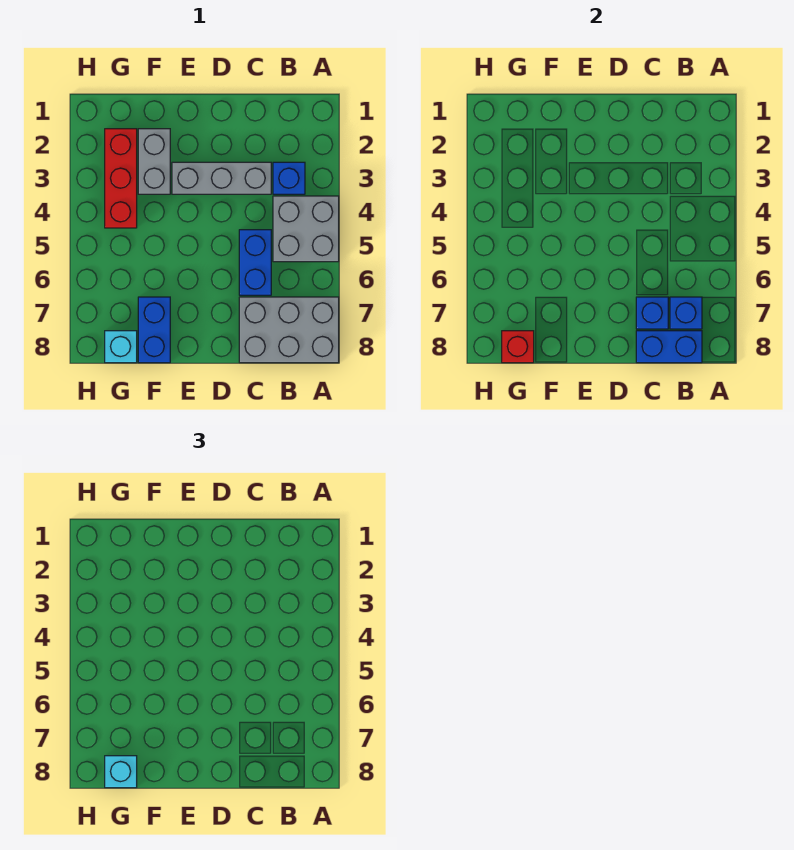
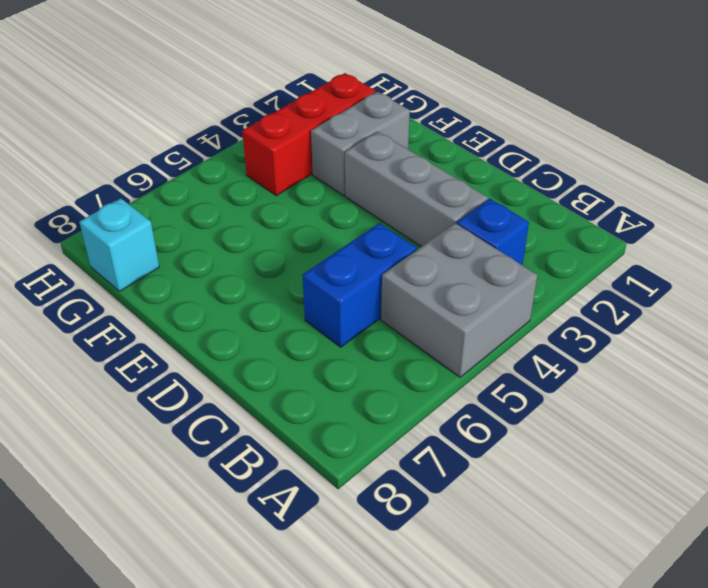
none -> grey brick A7:C8 level 1
none -> blue brick F7:F8 level 1
none -> blue brick B7 level 2

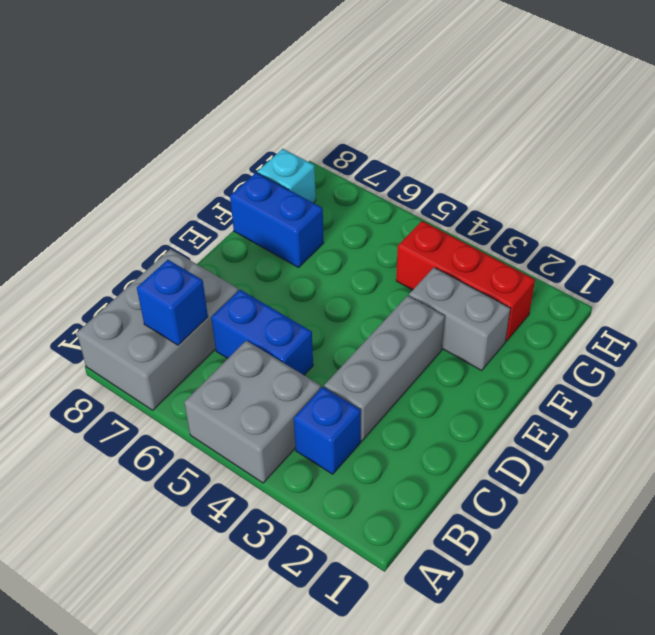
none -> blue brick B8:C8 level 2
none -> blue brick C7 level 2
none -> red brick G8 level 2

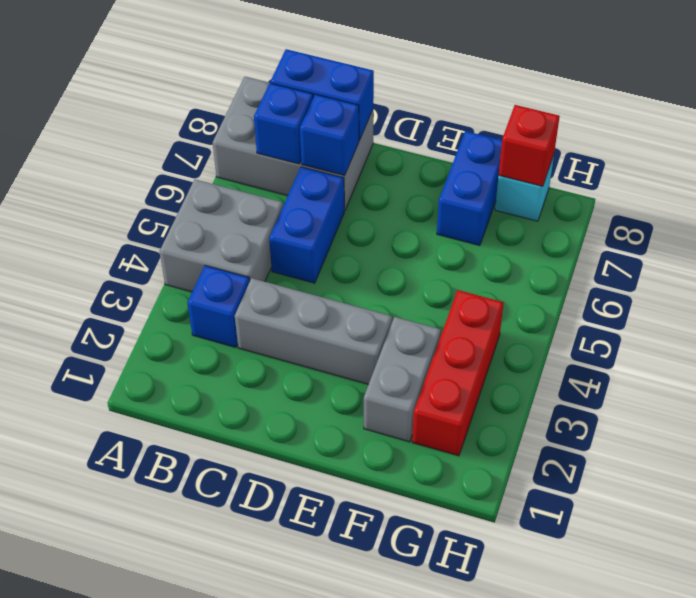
none -> cyan brick G8 level 3

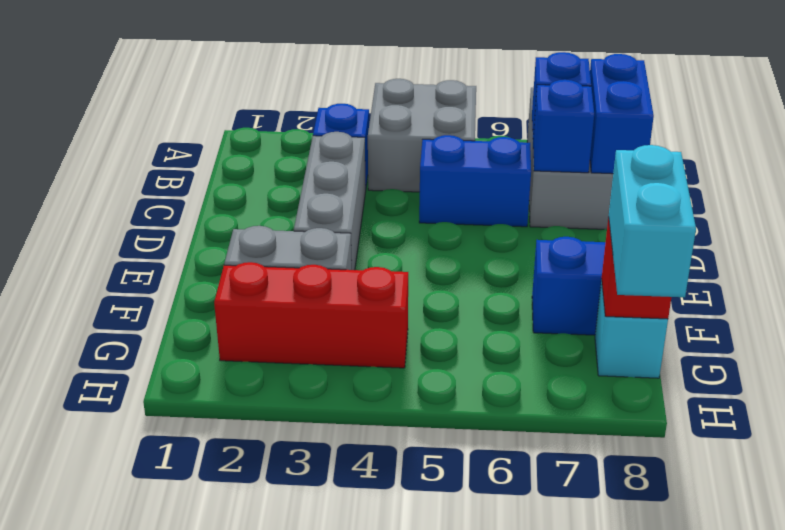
cyan brick G8:H8 level 3 -> cyan brick G8 level 3

